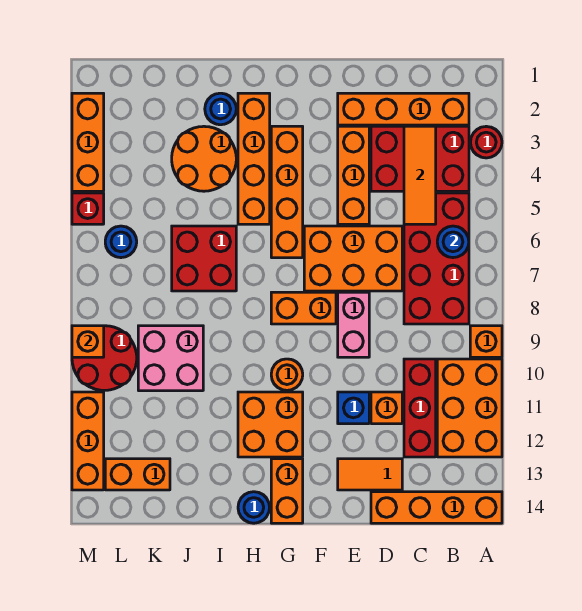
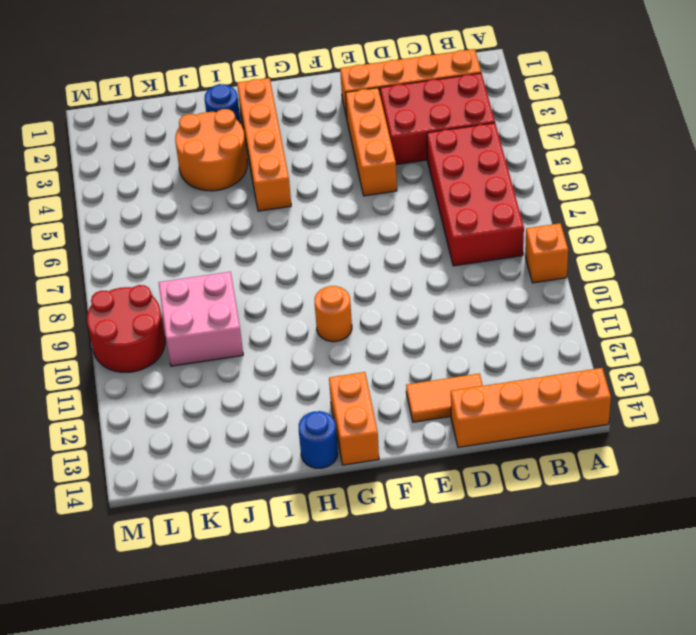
none -> red round brick A3 level 1
none -> orange brick A10:B12 level 1
none -> red brick C10:C12 level 1
none -> orange brick D6:F7 level 1

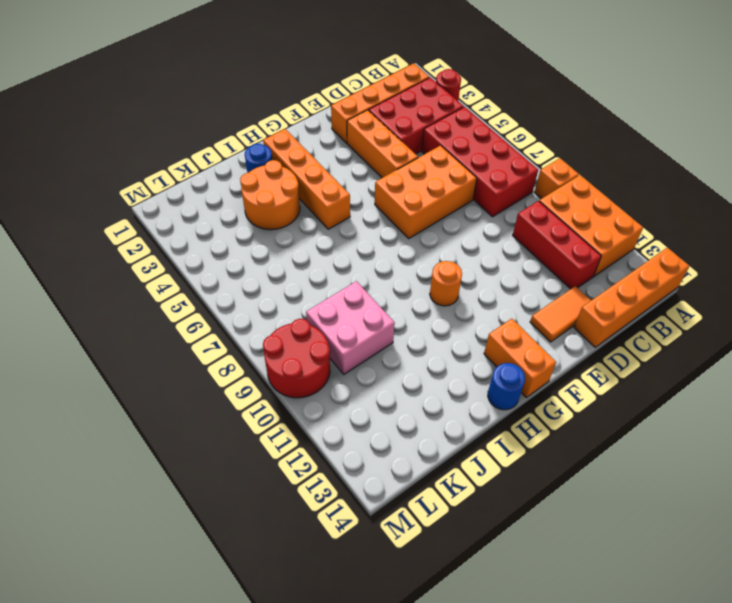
none -> orange brick D11 level 1
none -> pink brick E8:E9 level 1
none -> blue brick E11 level 1
none -> orange brick F8:G8 level 1

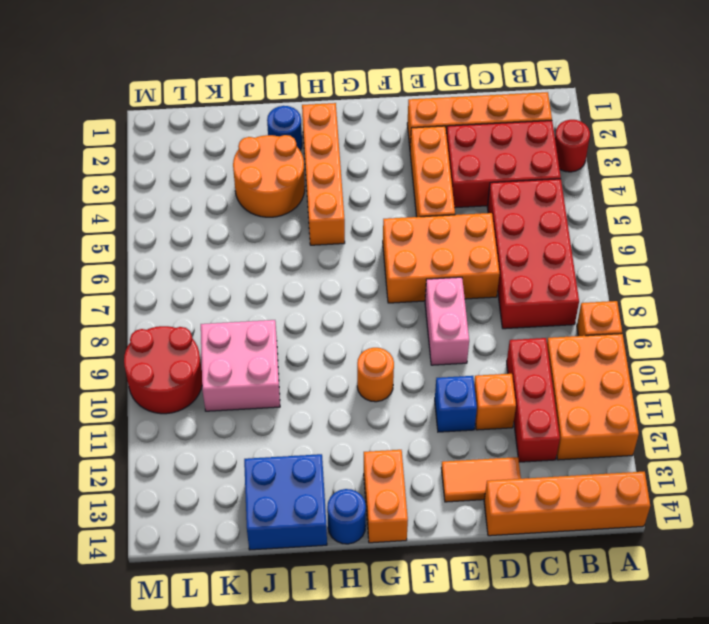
blue brick I13:J14 level 1 -> none
none -> orange brick F8:G8 level 1
none -> orange brick G3:G6 level 1
none -> orange brick G11:H12 level 1
none -> red brick I6:J7 level 1

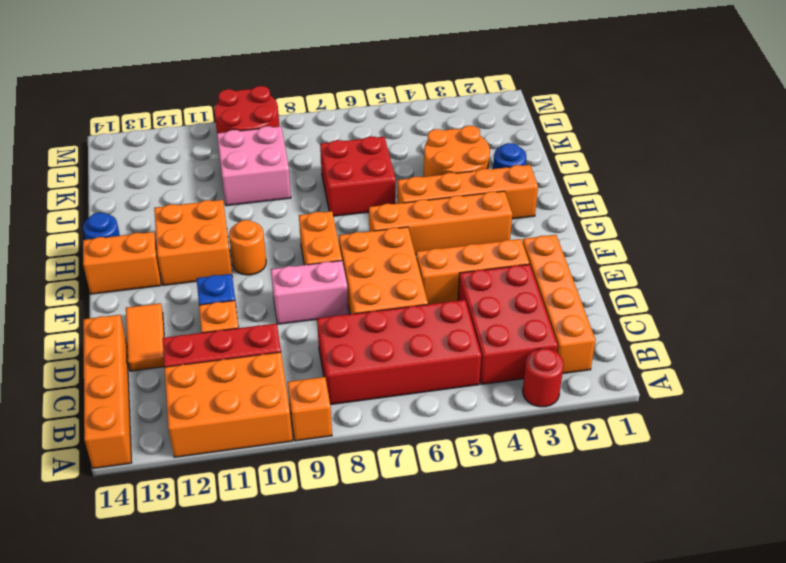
none -> orange brick K13:L13 level 1
none -> blue round brick L6 level 1
none -> orange brick M2:M4 level 1
none -> red brick M5 level 1

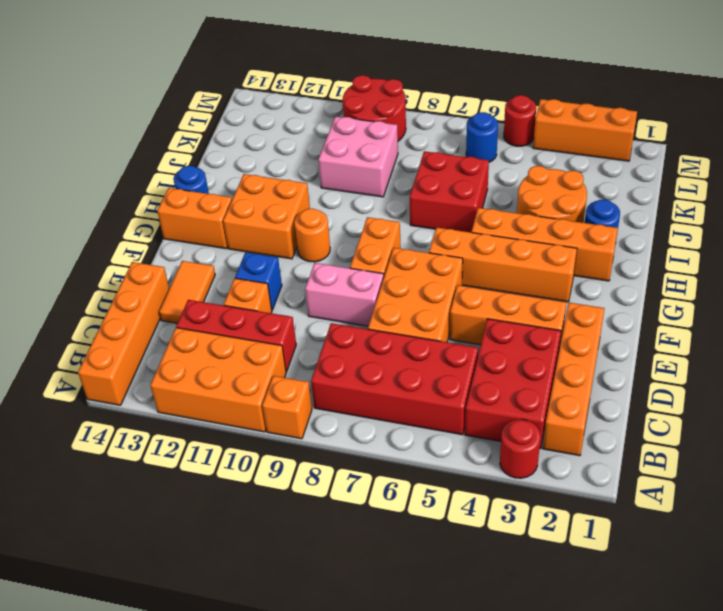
red round brick M5 level 1 -> red brick M5 level 1
none -> orange brick K13:L13 level 1
none -> orange brick M11:M13 level 1
none -> blue round brick B6 level 2
none -> orange tile C3:C5 level 2

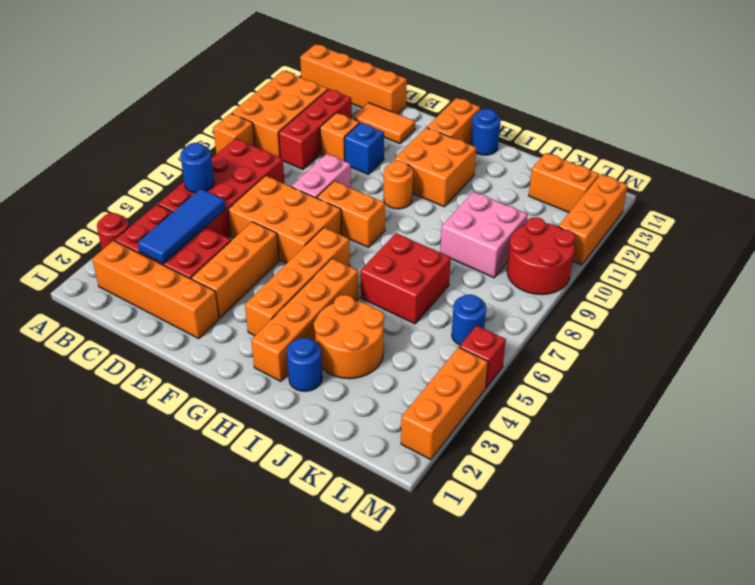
blue tile C3:C5 level 2 -> orange tile C3:C5 level 2
none -> orange brick M9 level 2

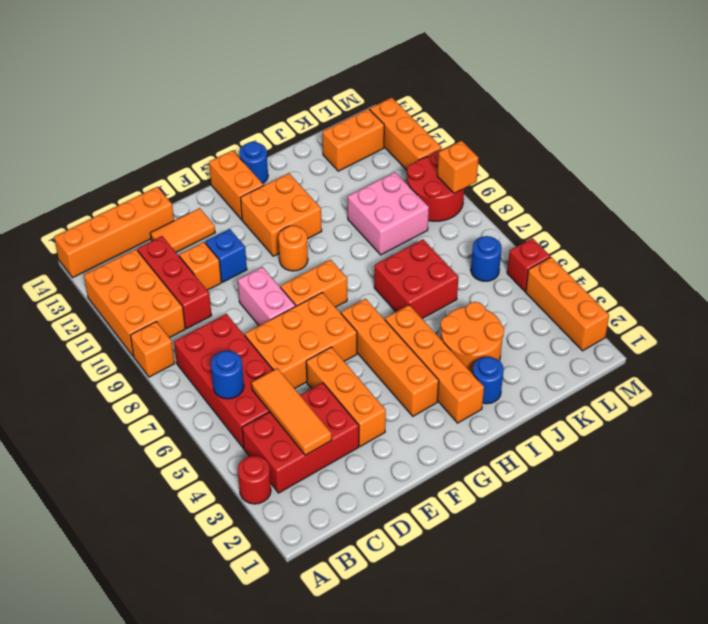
none -> orange brick B2:E2 level 1

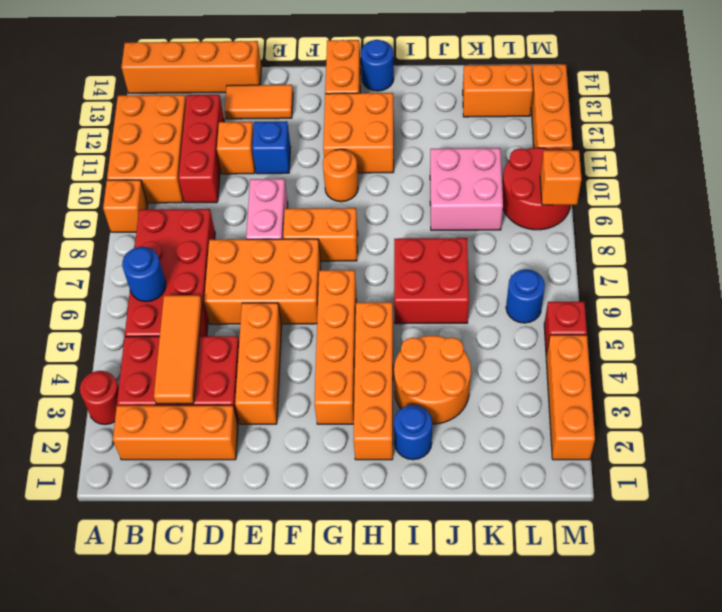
orange brick B2:D2 level 1 -> orange brick B2:E2 level 1

